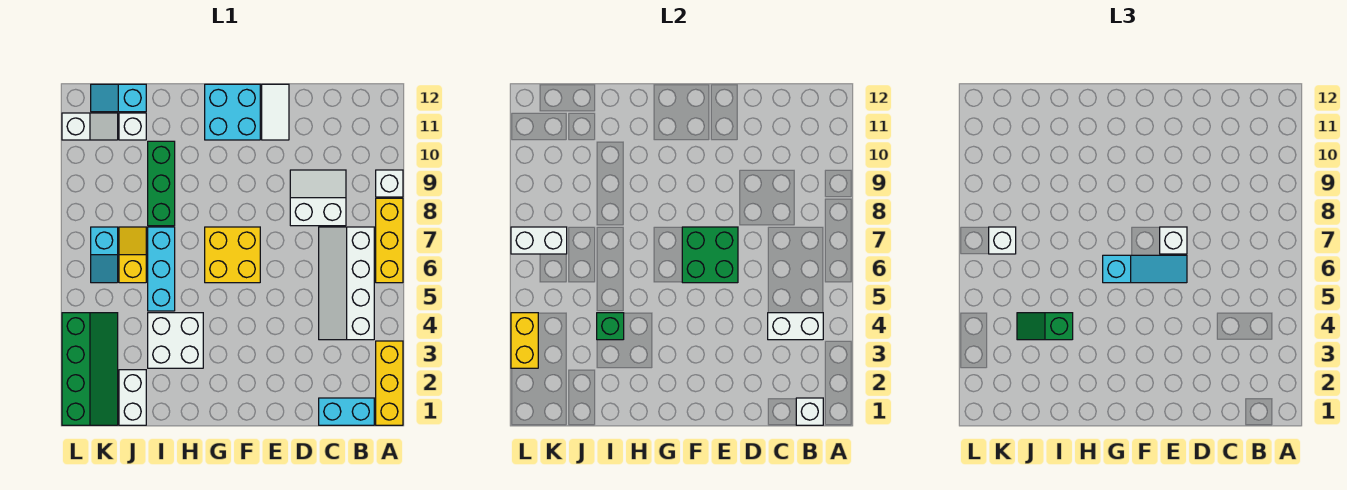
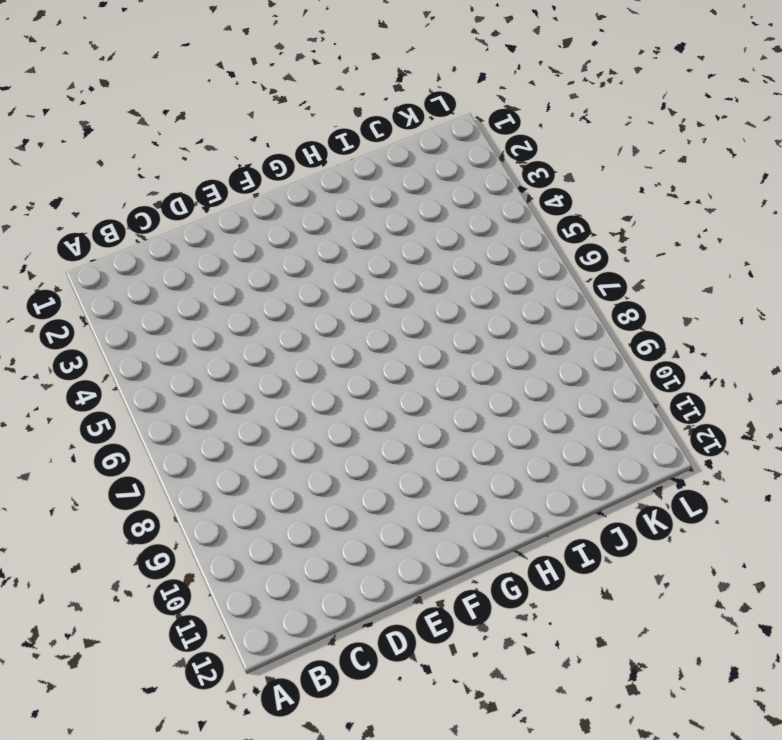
none -> yellow brick A1:A3 level 1
none -> yellow brick A6:A8 level 1
none -> white brick A9 level 1

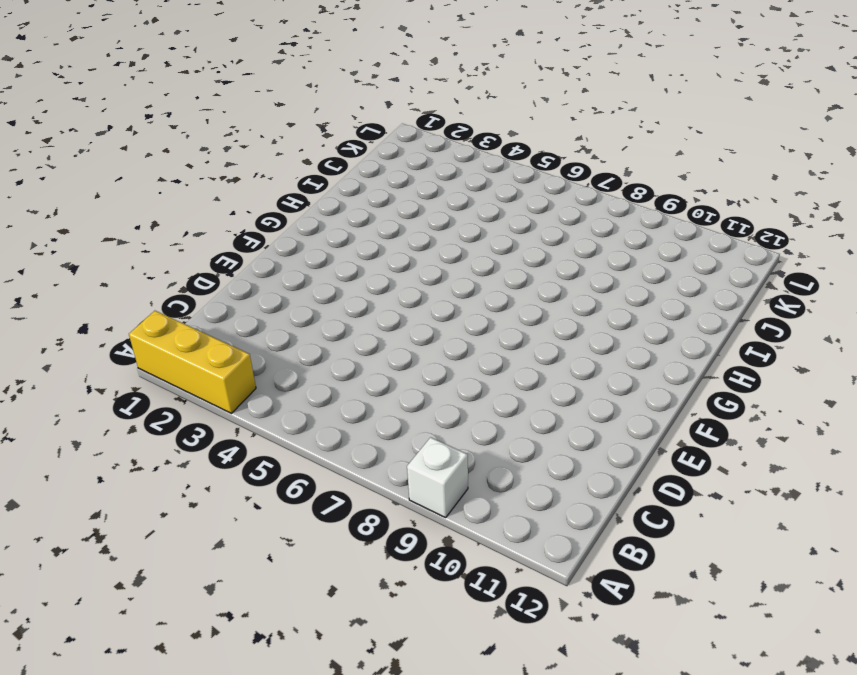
none -> yellow brick A6:A8 level 1
none -> cyan brick B1:C1 level 1
none -> white slope B4:C7 level 1 top B

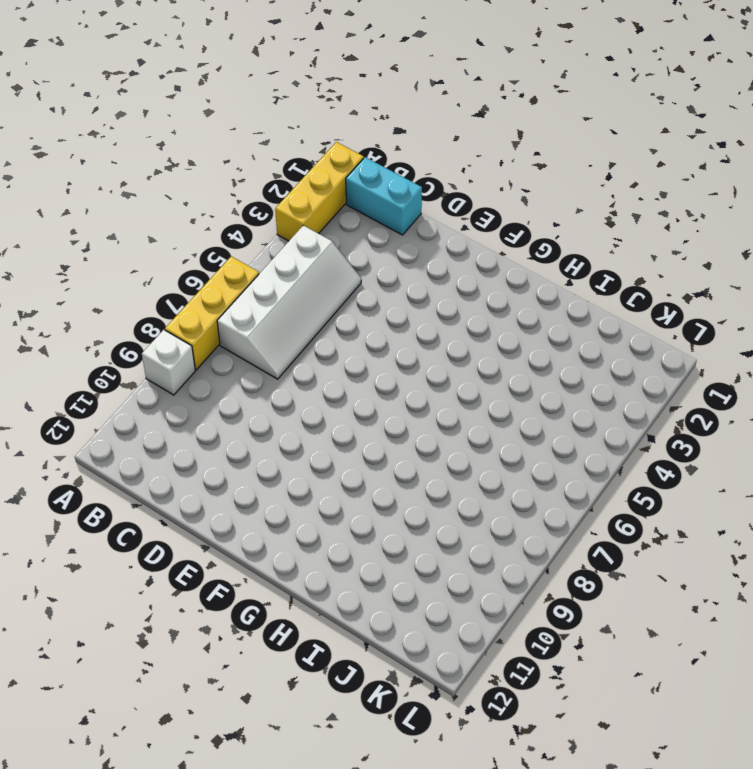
none -> white slope C8:D9 level 1 top 8
none -> white tile E11:E12 level 1
none -> yellow brick F6:G7 level 1

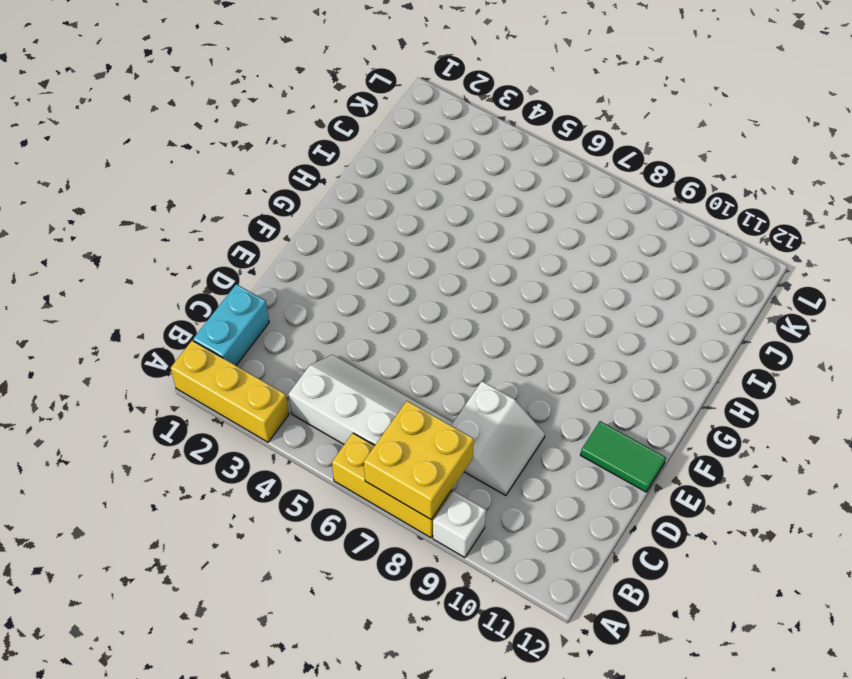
yellow brick A7:B8 level 2 -> yellow brick F6:G7 level 1
green tile E11:E12 level 1 -> white tile E11:E12 level 1
none -> cyan brick F11:G12 level 1
none -> white brick H3:I4 level 1
none -> cyan brick I5:I7 level 1

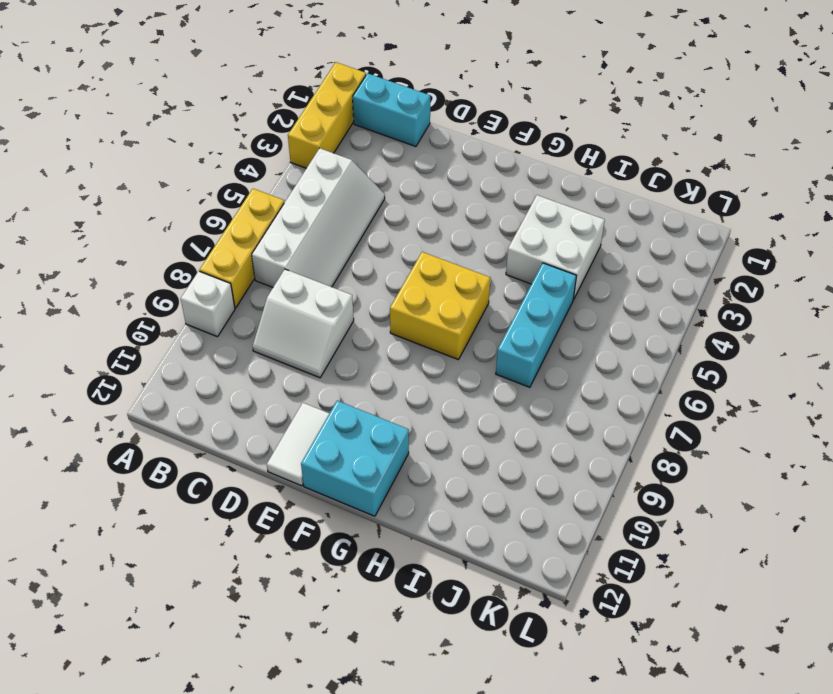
none -> green brick I8:I10 level 1
none -> white brick J1:J2 level 1
none -> yellow slope J6:J7 level 1 top 6

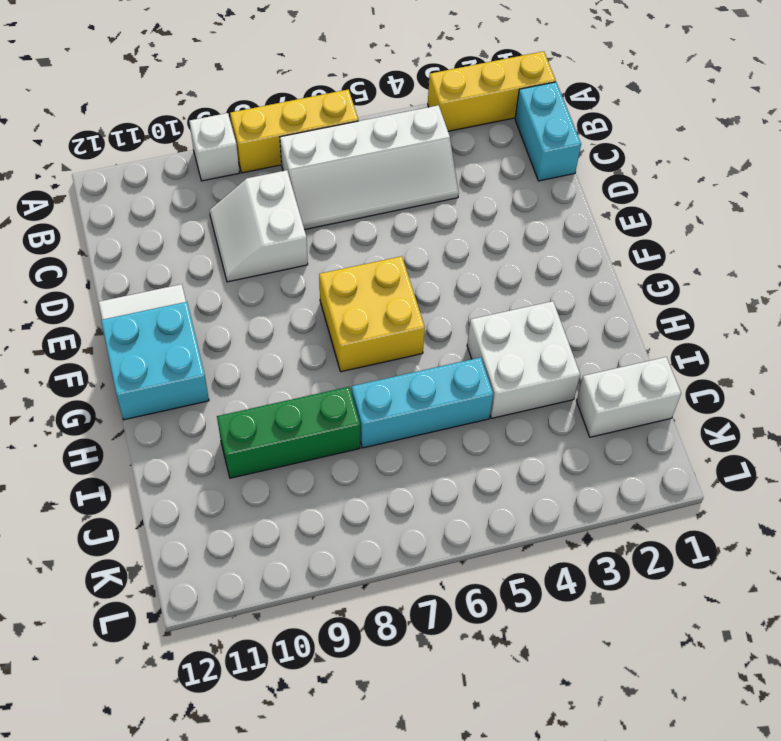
none -> yellow slope J6:J7 level 1 top 6
none -> white brick J11 level 1
none -> cyan slope J12:K12 level 1 top J

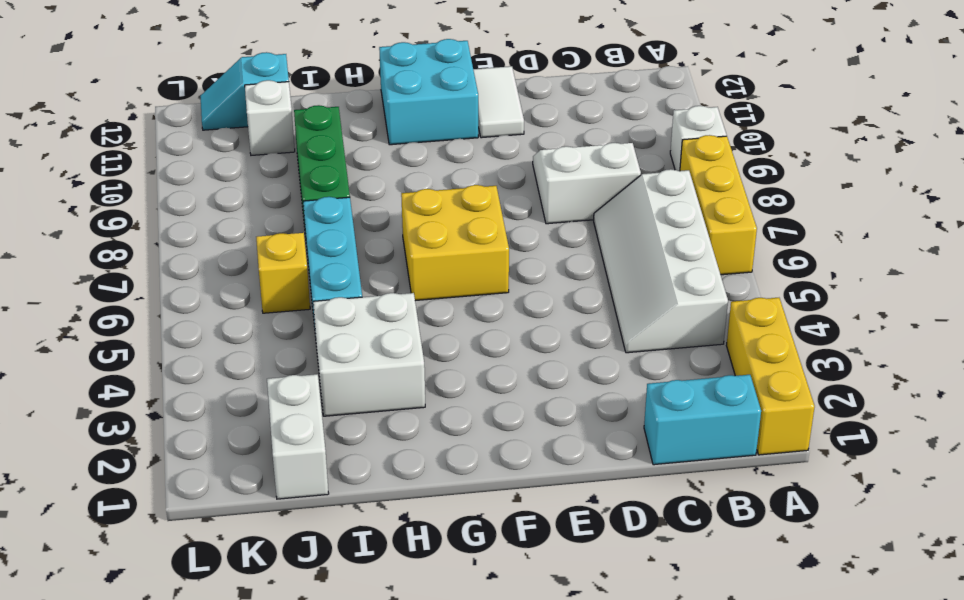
none -> green slope K1:L4 level 1 top L
none -> cyan slope K6:K7 level 1 top 7
none -> white slope K11:L11 level 1 top L

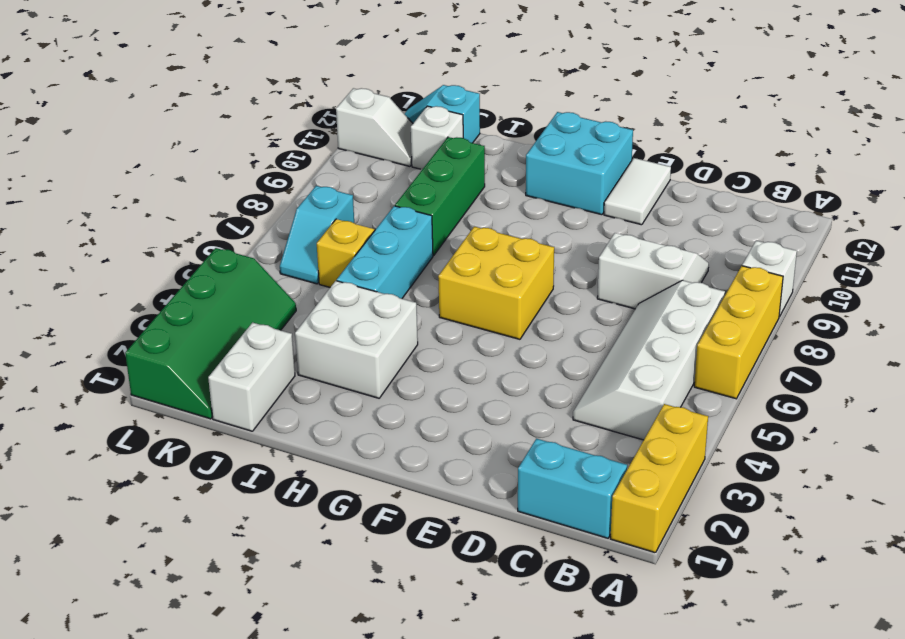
none -> white brick B1 level 2
none -> white brick B4:C4 level 2
none -> green brick E6:F7 level 2

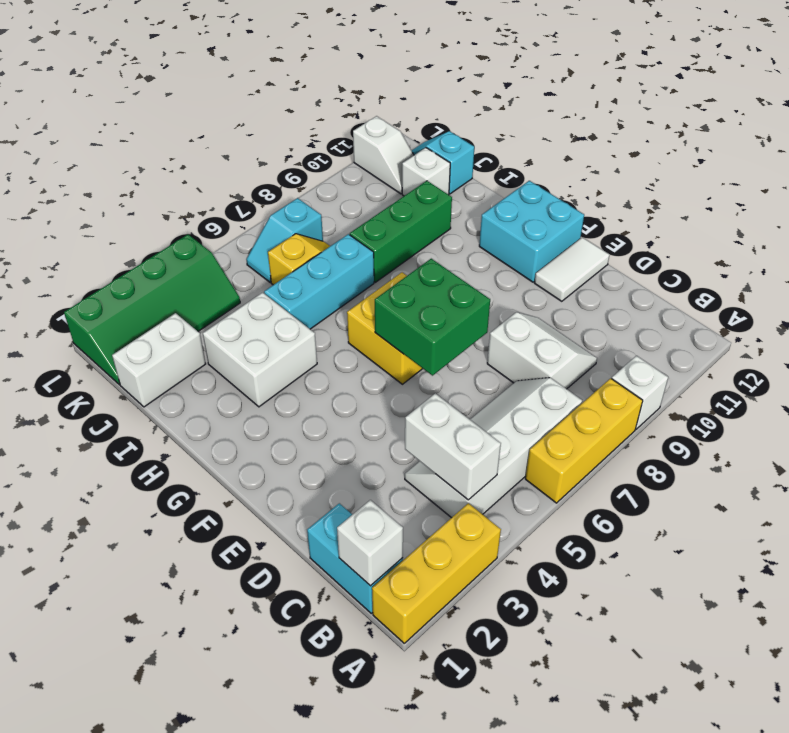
none -> green brick I4 level 2
none -> white brick K7:L7 level 2
none -> yellow brick L3:L4 level 2

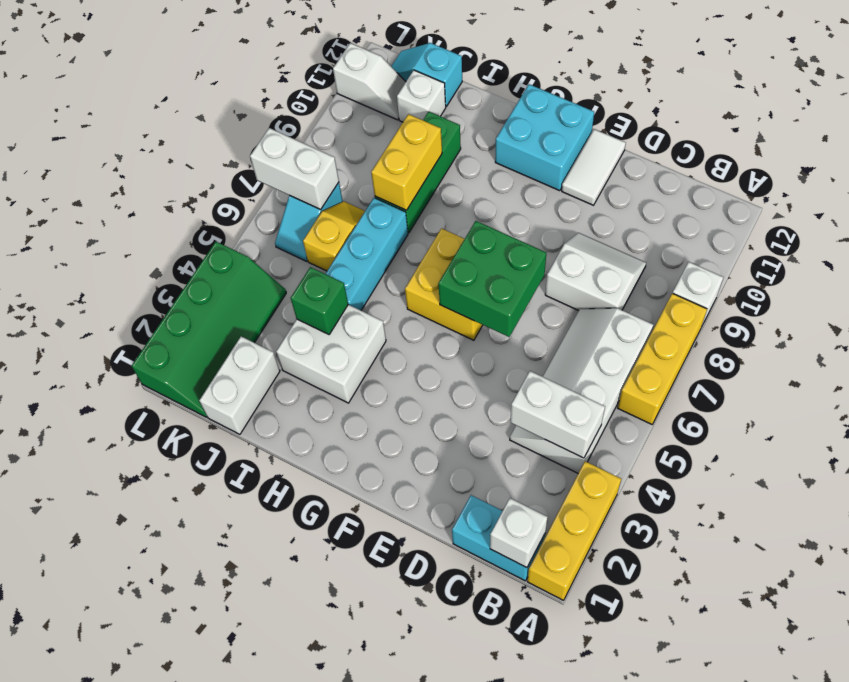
yellow brick I8:I9 level 2 -> yellow brick L3:L4 level 2
none -> cyan slope E6:G6 level 3 top G
none -> white brick E7 level 3
none -> green slope I4:J4 level 3 top I

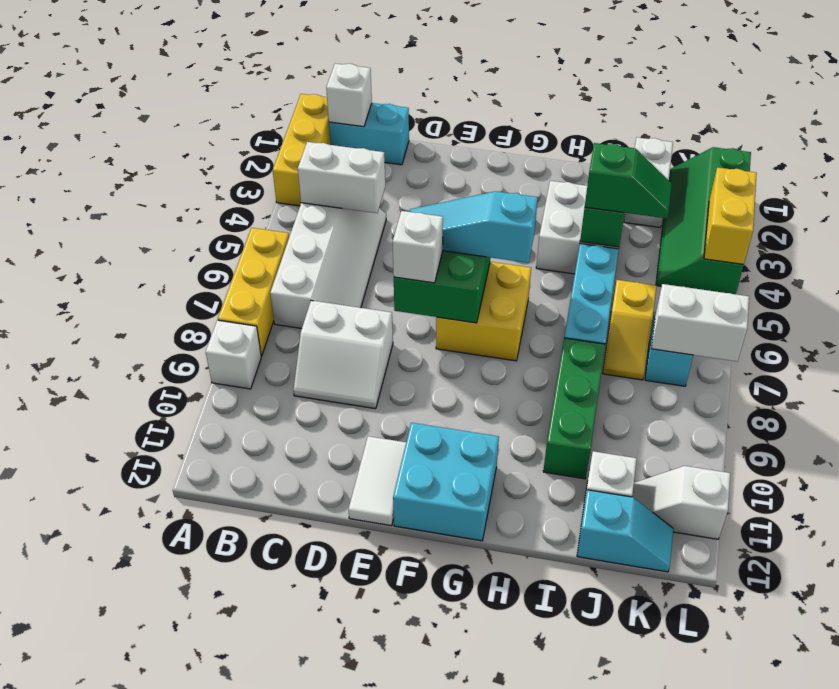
none -> white brick K7 level 3

